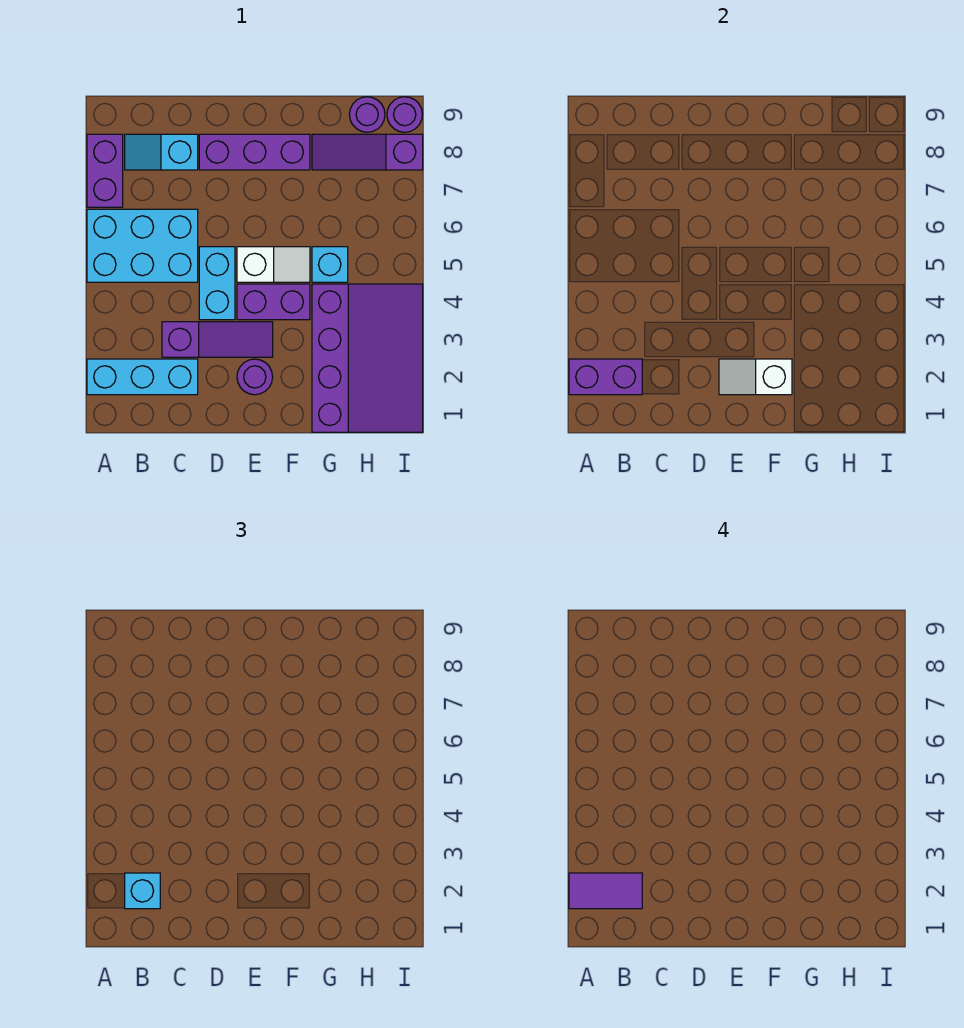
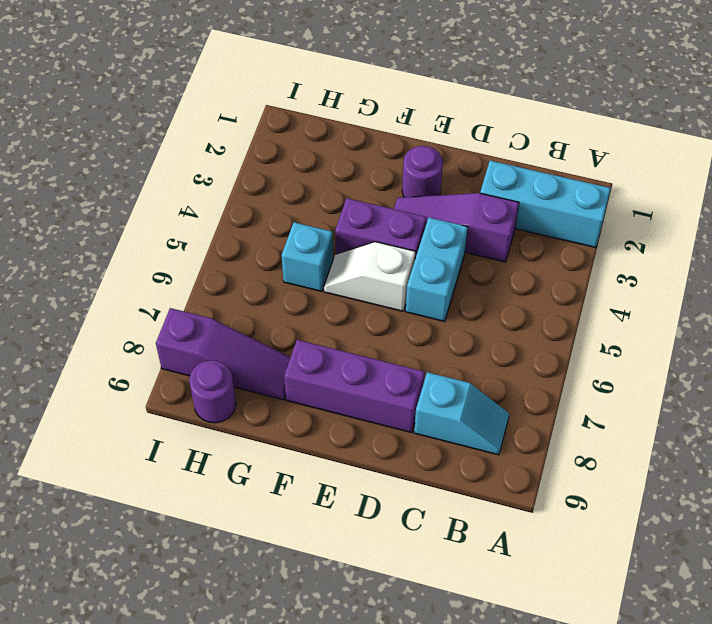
none -> cyan brick A5:C6 level 1
none -> purple brick A7:A8 level 1
none -> purple slope G1:I4 level 1 top G

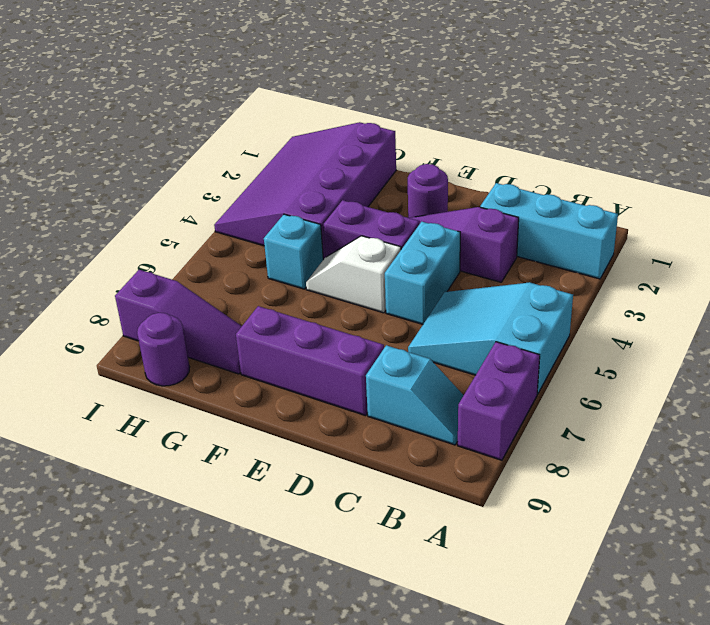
cyan slope A5:C6 level 1 top A -> cyan brick A5:C6 level 1
none -> purple round brick I9 level 1
none -> purple brick A2:B2 level 2
none -> white slope E2:F2 level 2 top F

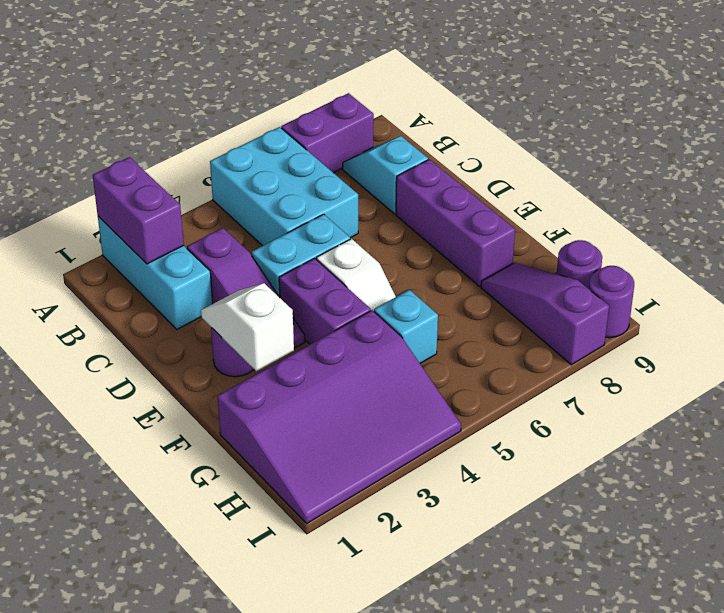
none -> cyan brick B2 level 3
none -> purple tile A2:B2 level 4

